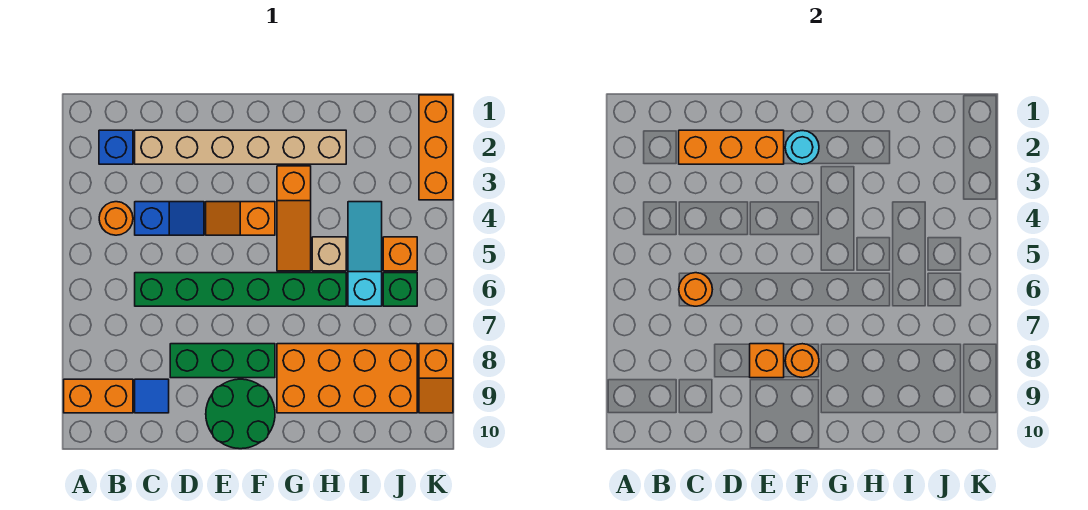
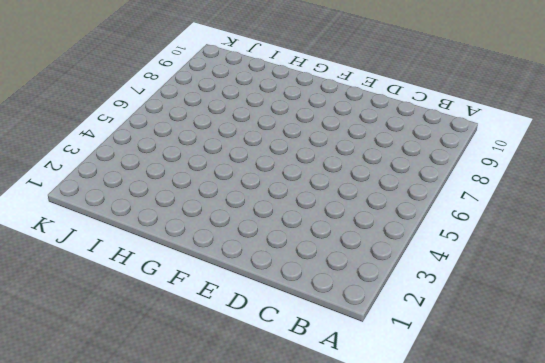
none -> orange brick A9:B9 level 1
none -> blue brick B2 level 1
none -> orange round brick B4 level 1

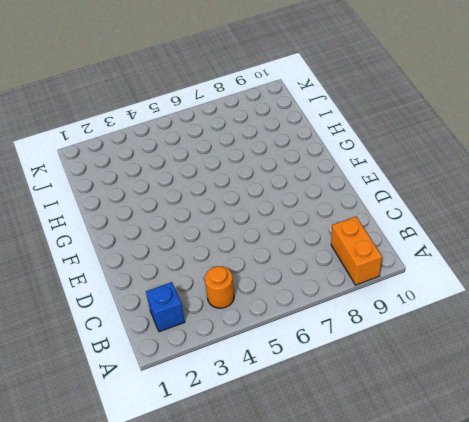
none -> tan brick C2:H2 level 1
none -> blue slope C4:D4 level 1 top C
none -> green brick C6:H6 level 1

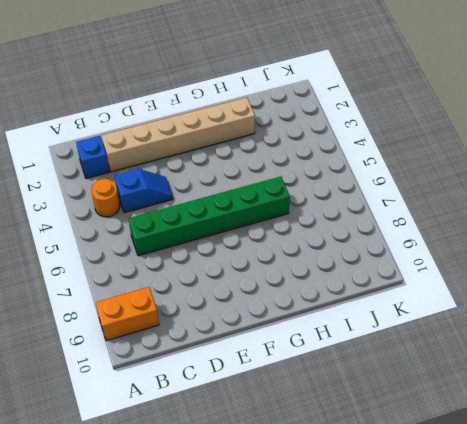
none -> blue tile C9 level 1
none -> green brick D8:F8 level 1
none -> orange slope E4:F4 level 1 top F

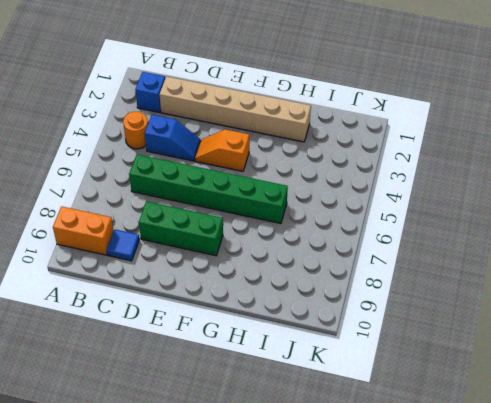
none -> green round brick E9:F10 level 1
none -> orange slope G3:G5 level 1 top 3
none -> orange brick G8:J9 level 1

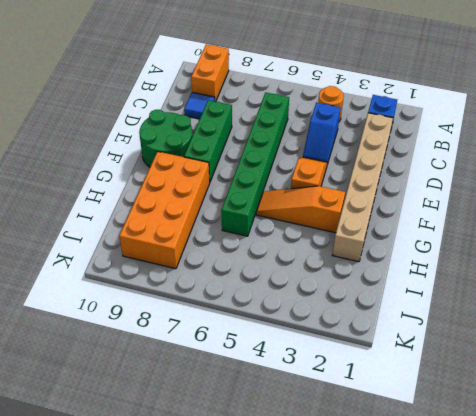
none -> tan brick H5 level 1
none -> cyan slope I4:I6 level 1 top 6
none -> orange brick J5 level 1

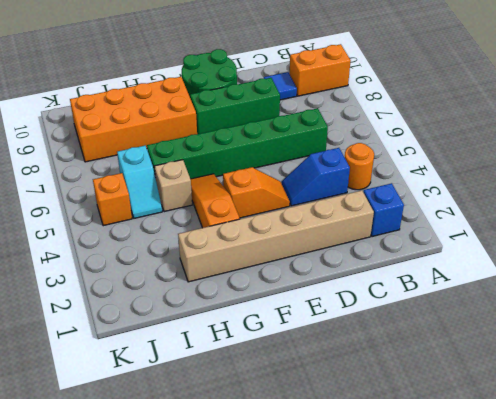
cyan slope I5:I6 level 1 top 6 -> cyan slope I4:I6 level 1 top 6
none -> green brick J6 level 1
none -> orange brick K1:K3 level 1
none -> orange slope K8:K9 level 1 top 8

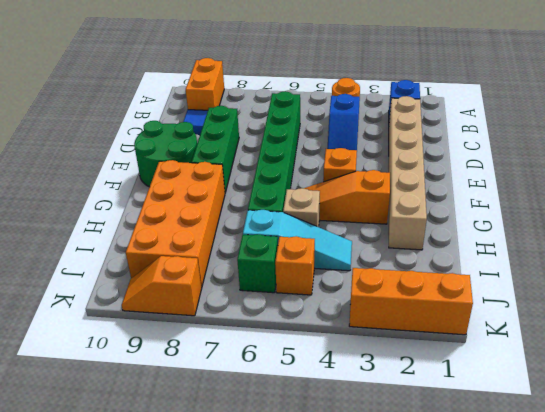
none -> orange brick C2:E2 level 2
none -> orange round brick C6 level 2
none -> orange brick E8 level 2

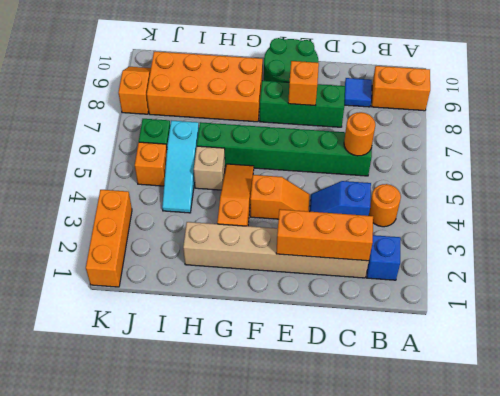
none -> cyan round brick F2 level 2
none -> orange round brick F8 level 2

